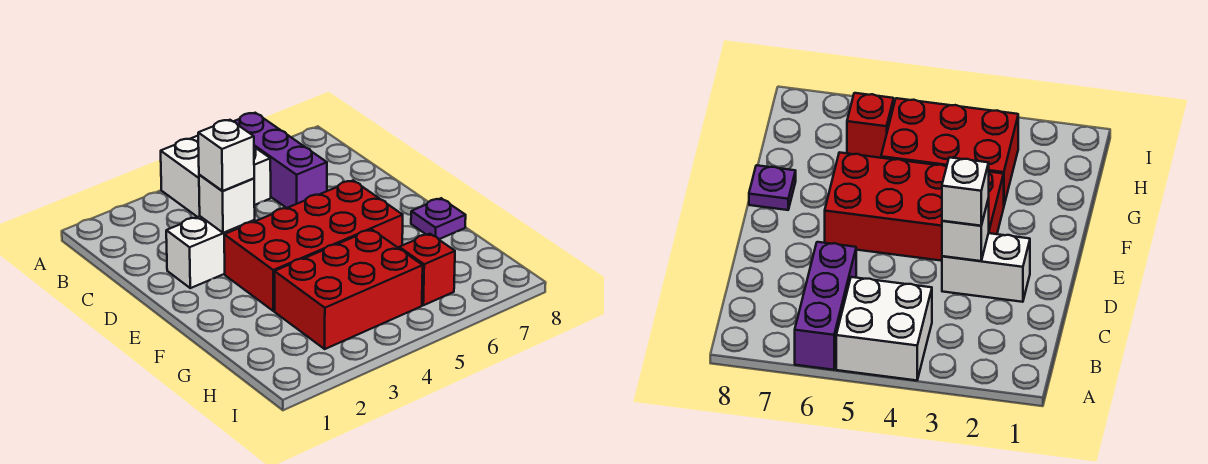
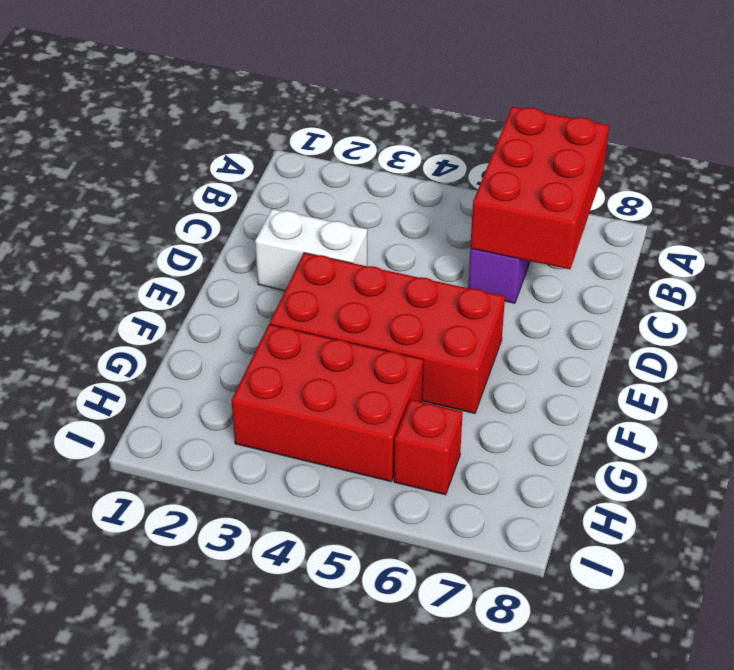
red brick A6:C7 level 2 -> none
none -> white brick A4:B5 level 1
none -> purple plate F8 level 1

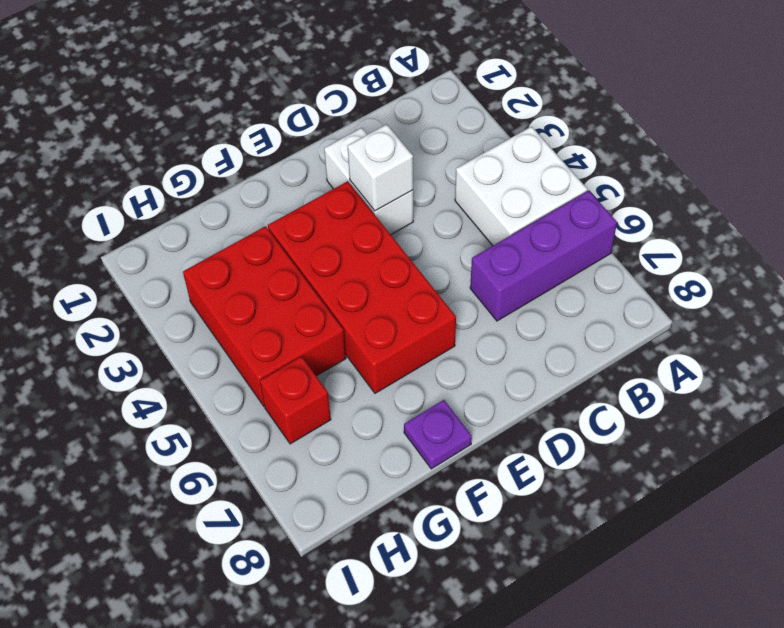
none -> white brick D3 level 3

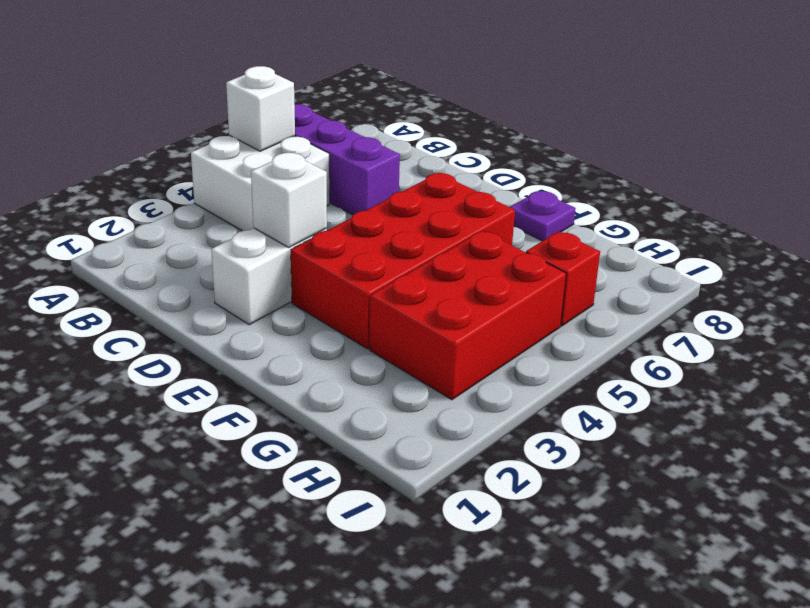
white brick A5 level 2 -> white brick D3 level 3

